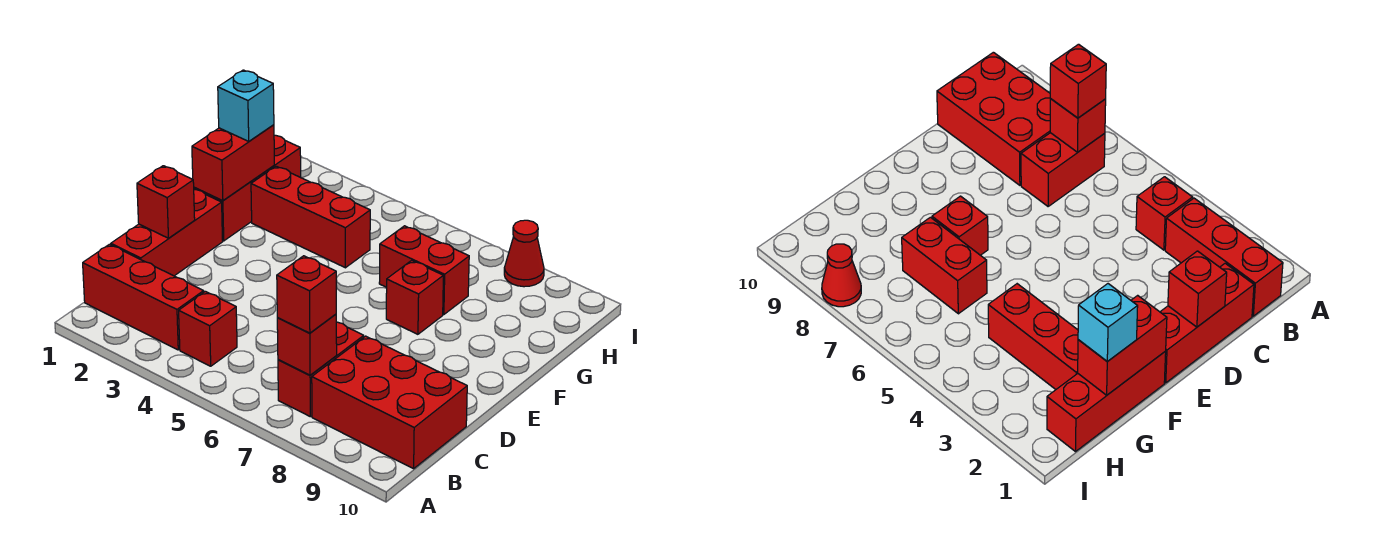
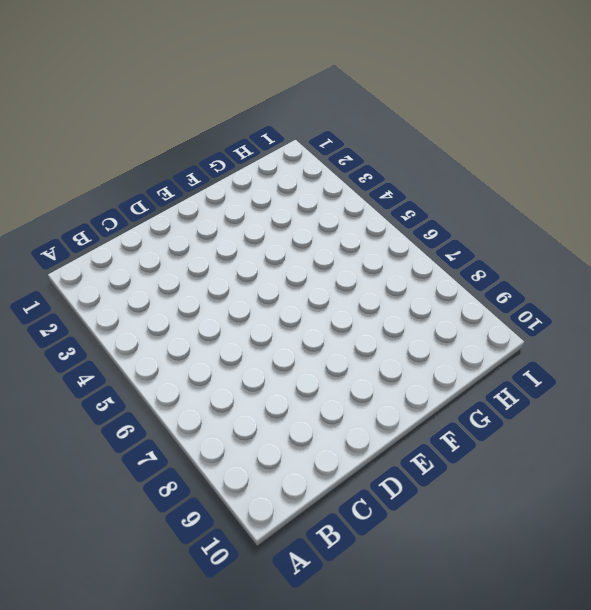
none -> red brick B1:B3 level 1
none -> red brick B4 level 1
none -> red brick B7:C7 level 1

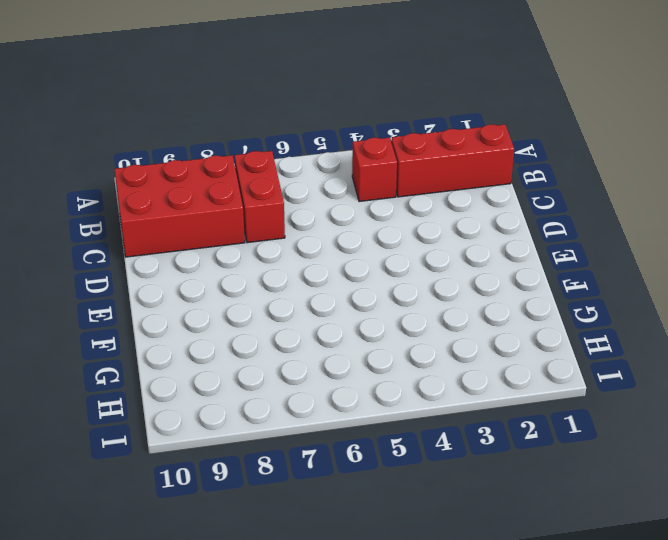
none -> red brick C1:E1 level 1
none -> red brick F1:H1 level 1
none -> red brick F7 level 1

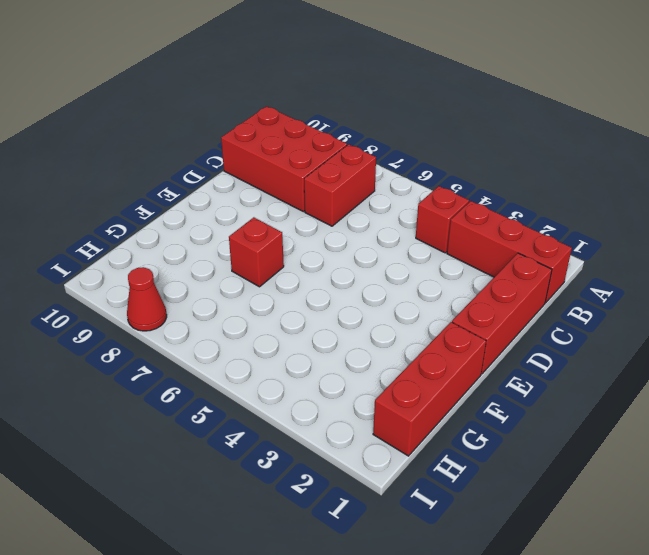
none -> red brick G2:G4 level 1
none -> red brick G6:G7 level 1
none -> red brick B7 level 2

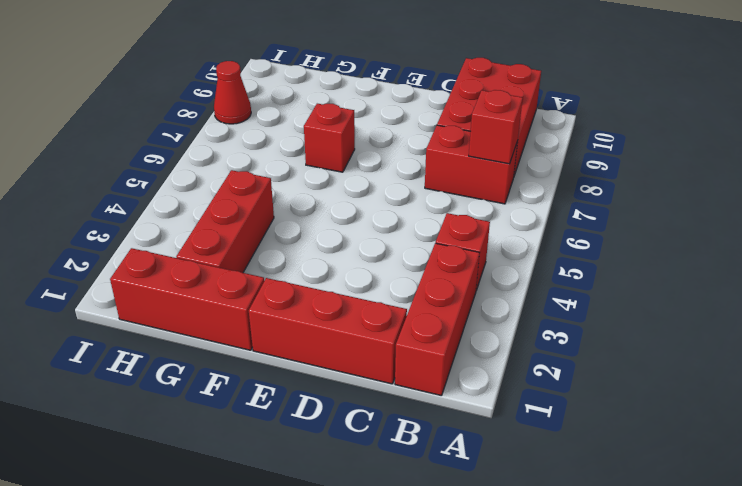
none -> red brick G6:G7 level 1
none -> red brick D1 level 2
none -> red brick F1:G1 level 2

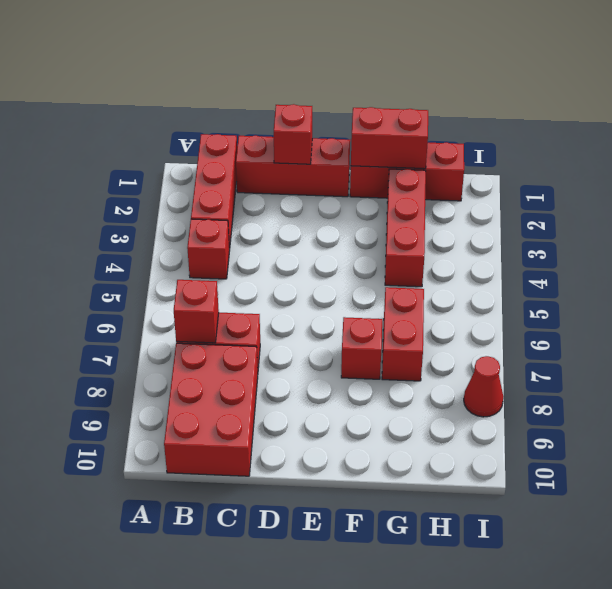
none -> red brick B7 level 3
none -> cyan brick G1 level 3

